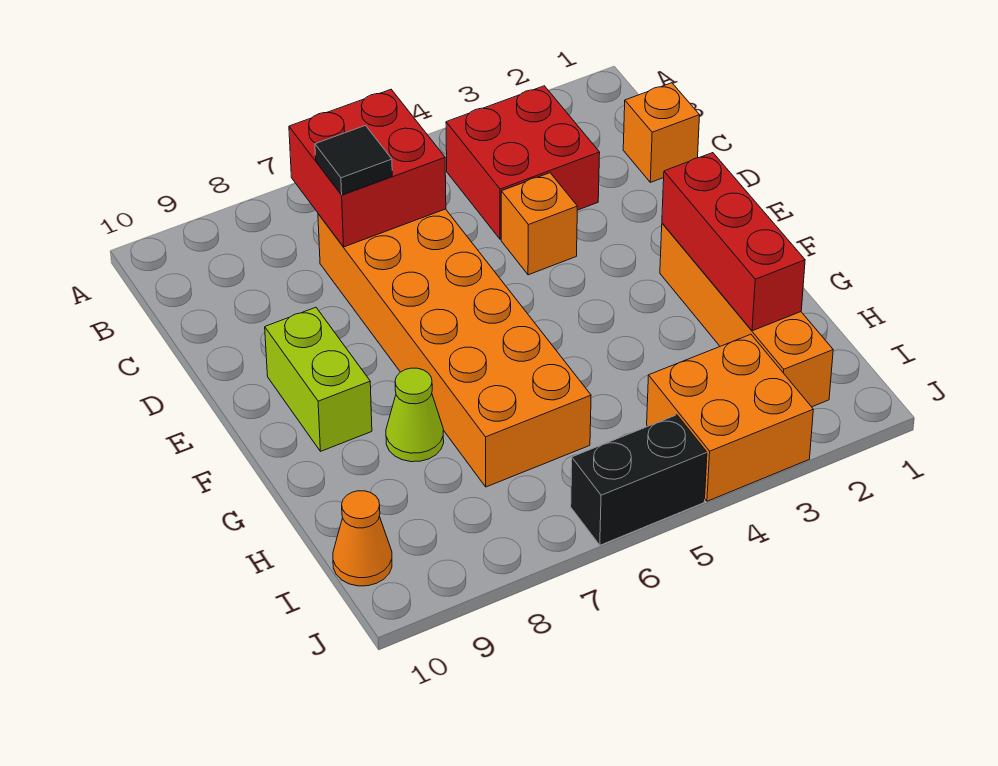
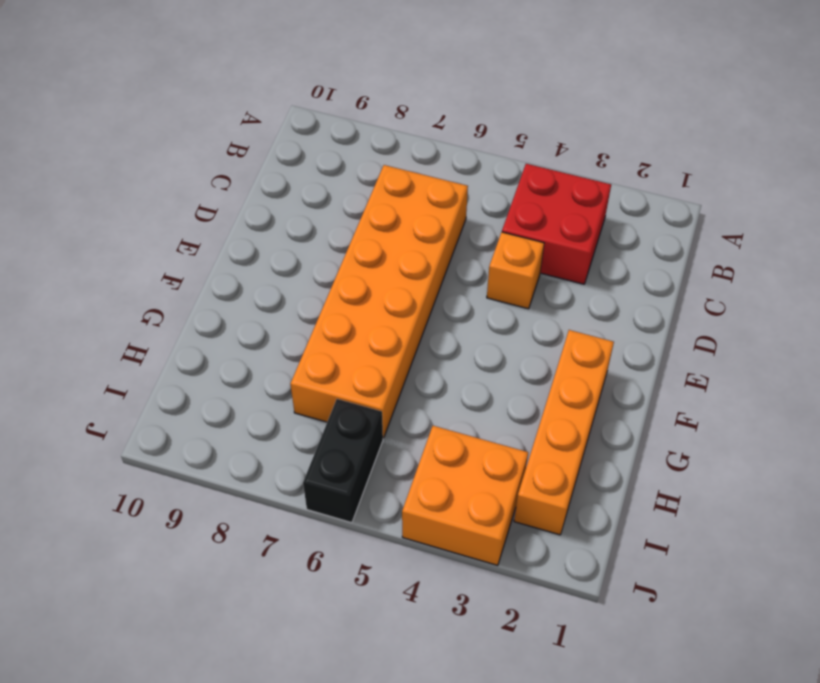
black brick I6:J6 level 1 -> black brick J5:J6 level 1
none -> orange brick C1 level 1
none -> lime brick E9:F9 level 1
none -> lime cone G8 level 1

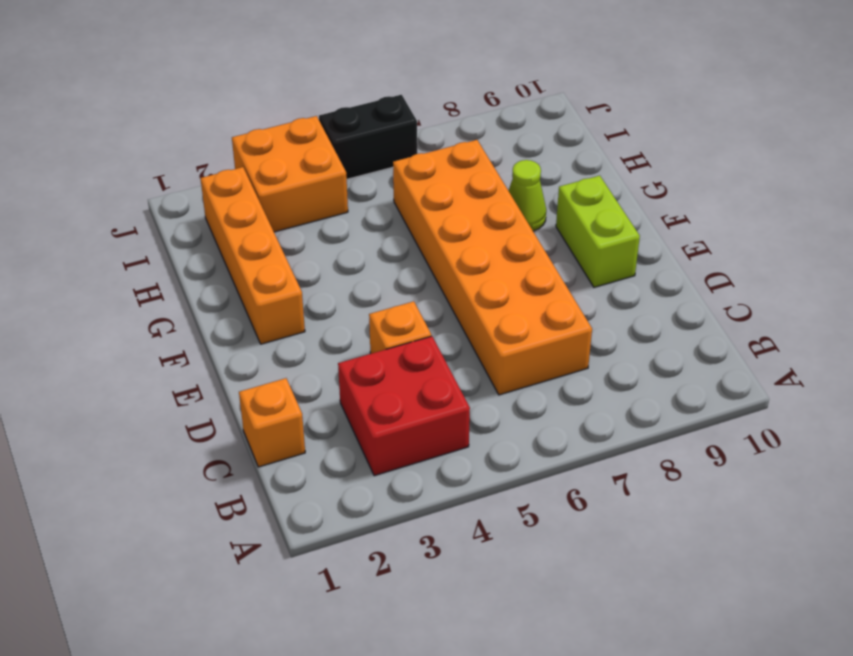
none -> orange cone I10 level 1
none -> red brick B6:C7 level 2
none -> red brick F2:H2 level 2

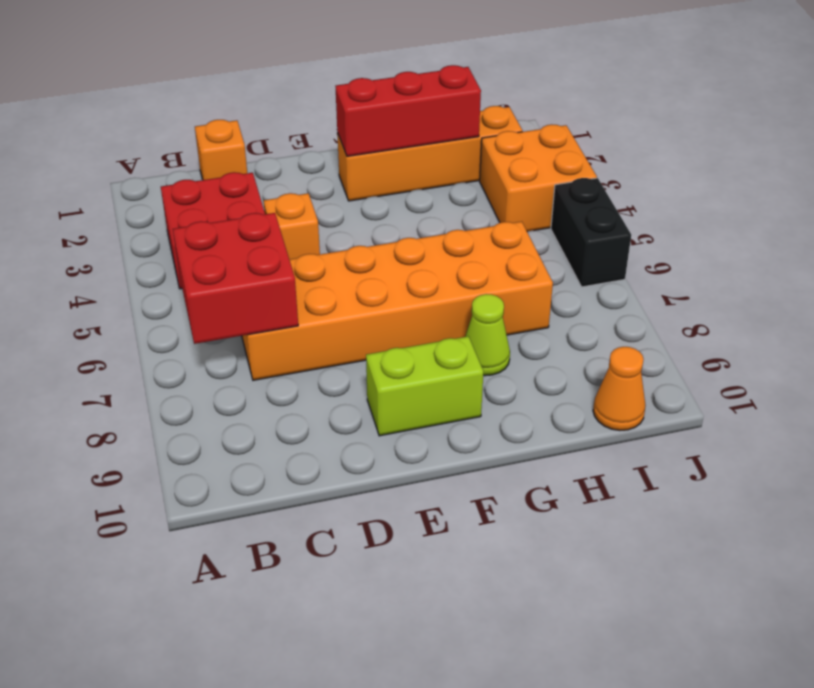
none -> black tile C7 level 3

